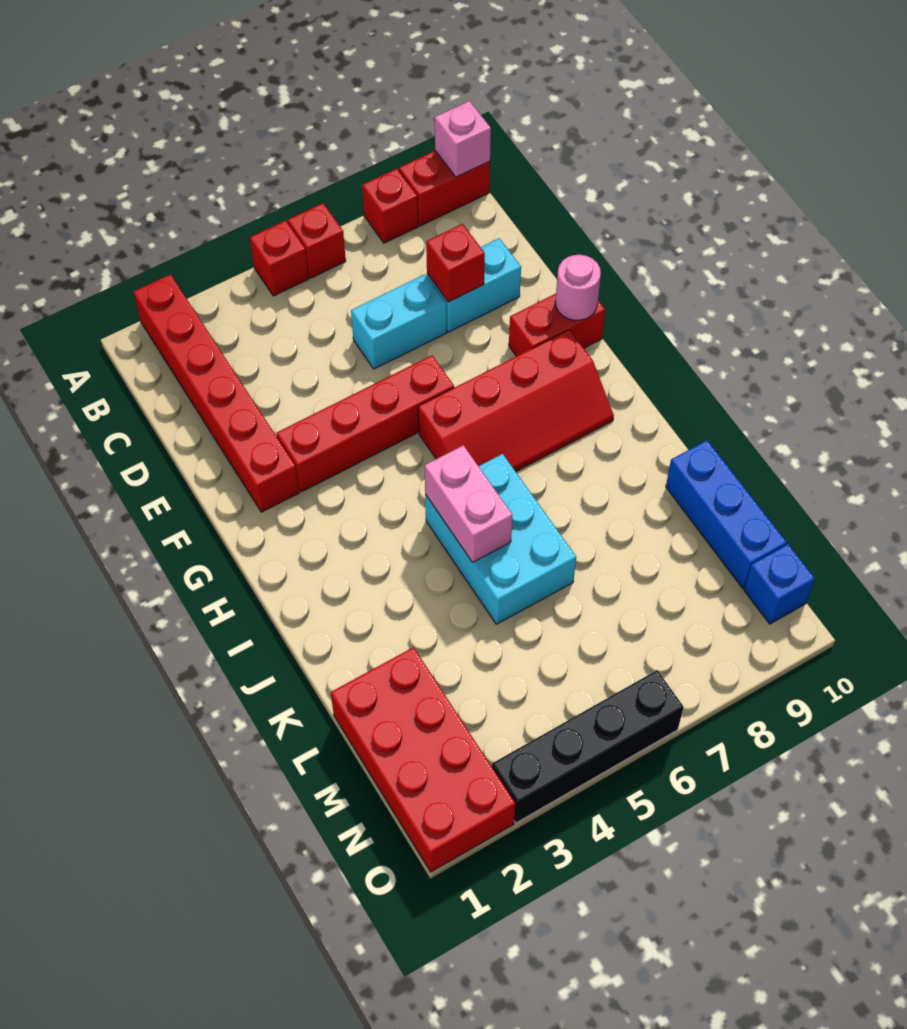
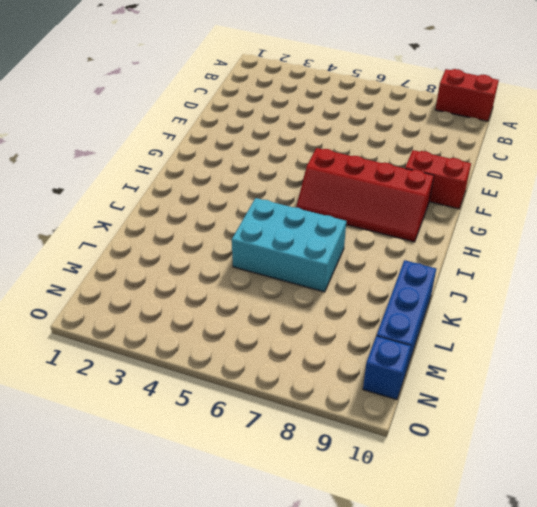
cyan brick J5:K7 level 1 -> cyan brick I5:K6 level 1
none -> red brick A2:F2 level 1
none -> red brick A5 level 1
none -> red brick A6 level 1

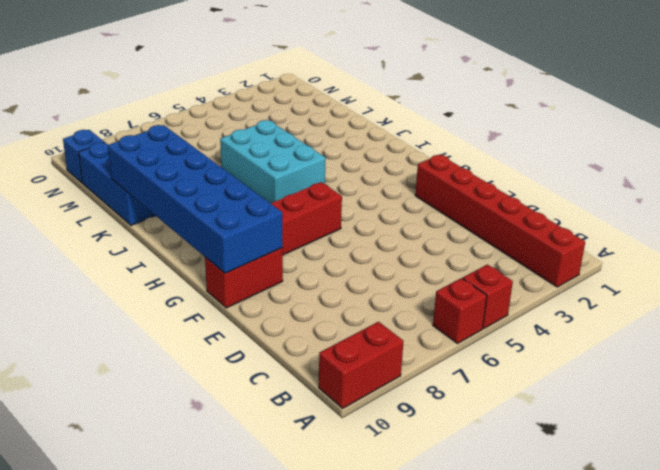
blue brick F9:K10 level 2 -> pink round brick F10 level 2
none -> red brick A8 level 1
none -> cyan brick D6:D7 level 1
none -> cyan brick D8:D9 level 1

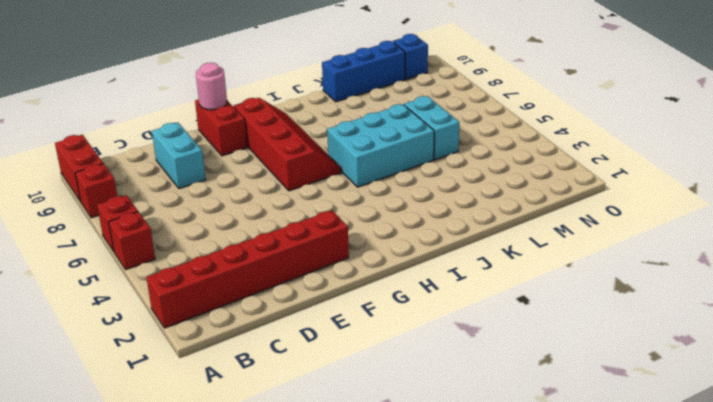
cyan brick L5:L6 level 1 -> cyan brick D6:D7 level 1
none -> red brick F3:F6 level 1
none -> red brick L1:O2 level 1
none -> black brick O3:O6 level 1

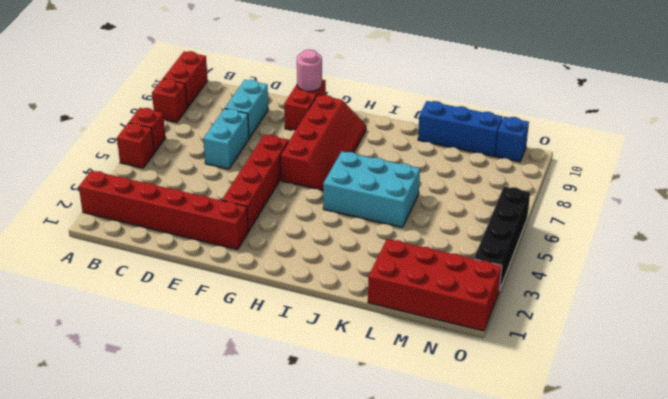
none -> pink brick A10 level 2
none -> red brick D8 level 2
none -> pink brick I5:J5 level 2

